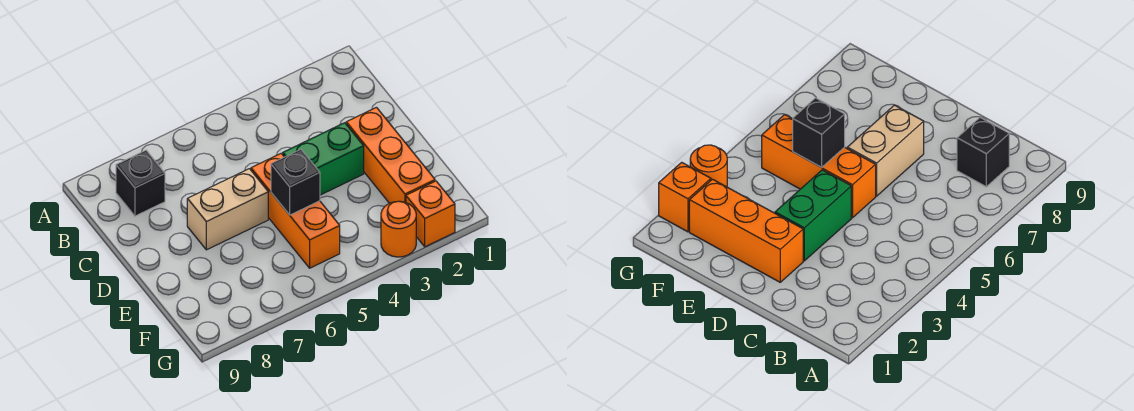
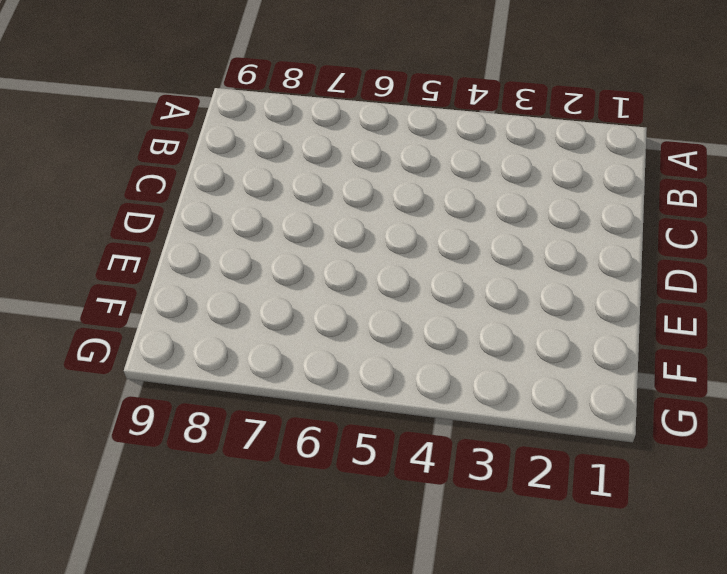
none -> black brick B8 level 1
none -> orange brick D2:F2 level 1

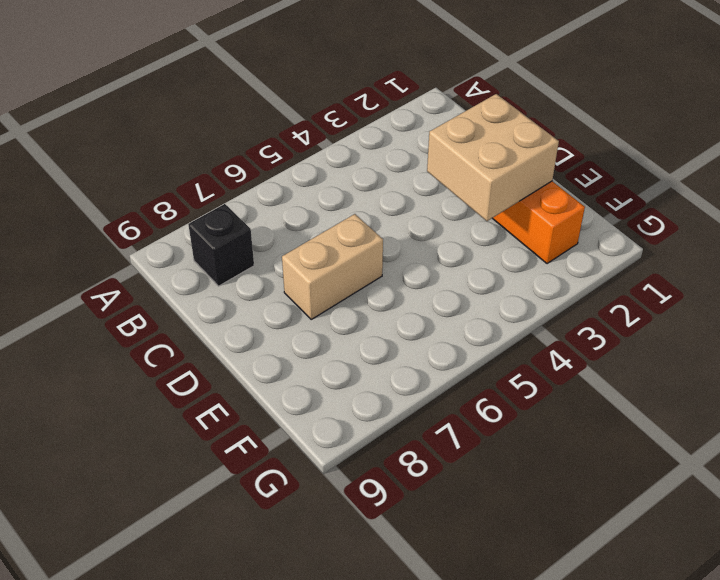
tan brick D2:E3 level 2 -> none
none -> green brick D3:D4 level 1
none -> orange brick D5:F5 level 1

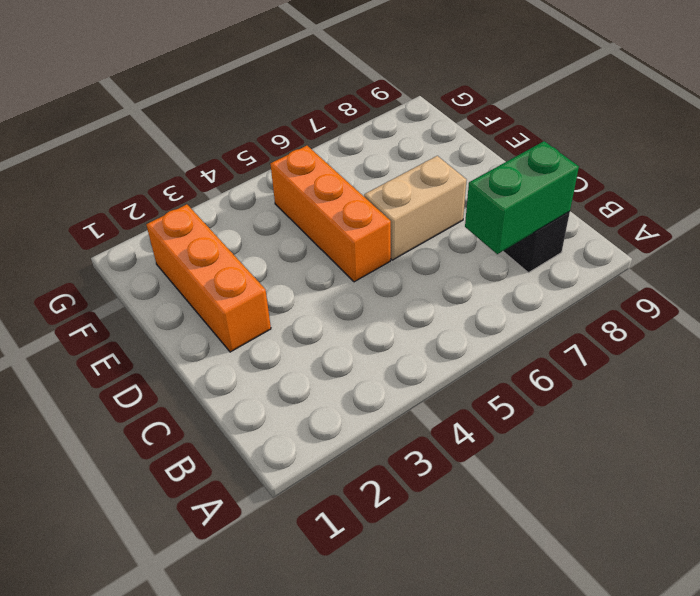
green brick B7:B8 level 2 -> green brick D3:D4 level 1
none -> orange brick G2 level 1
none -> orange round brick G3 level 1

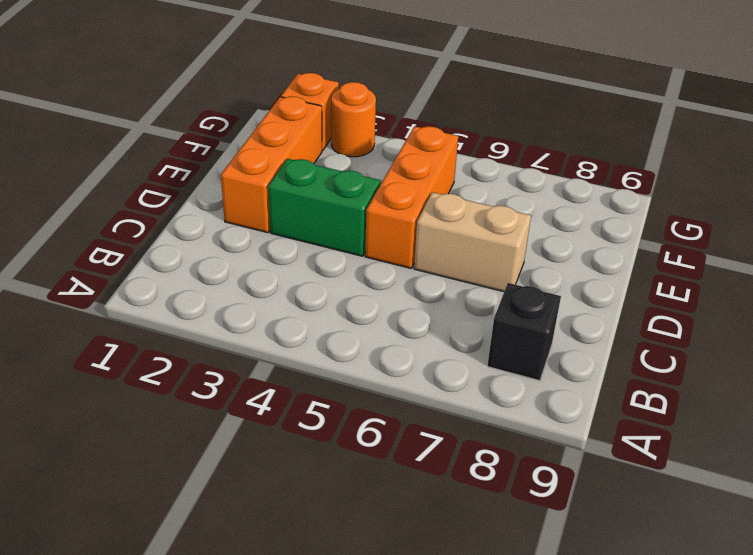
none -> black brick E5 level 2

